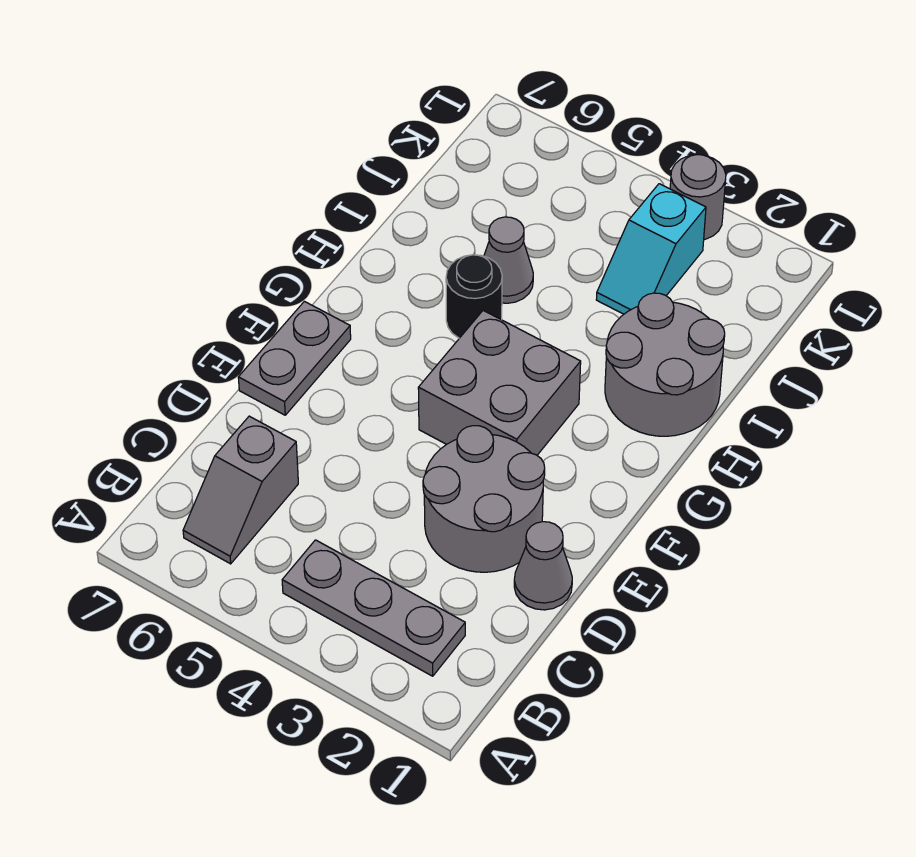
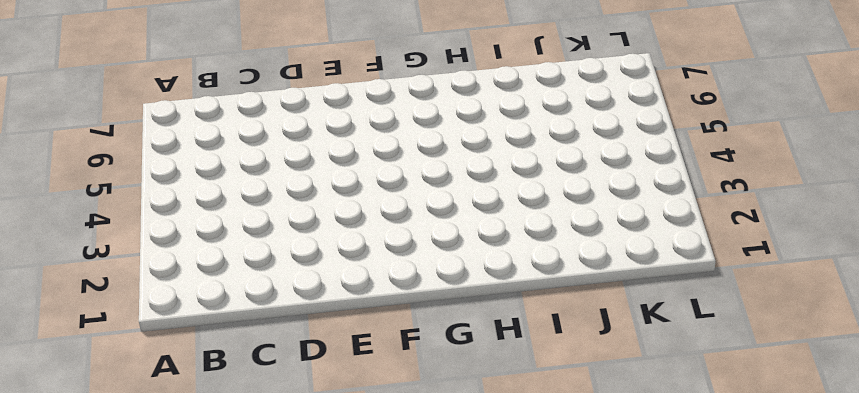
none -> grey plate B2:B4 level 1
none -> grey slope B6:C6 level 1 top C

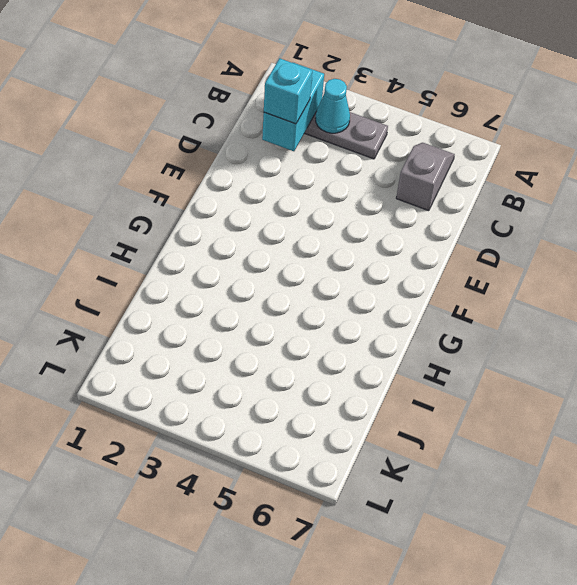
cyan brick B2:C2 level 2 -> none
cyan cone B3 level 2 -> none
cyan brick C2 level 3 -> none
none -> grey cone D1 level 1
none -> grey round brick D2:E3 level 1

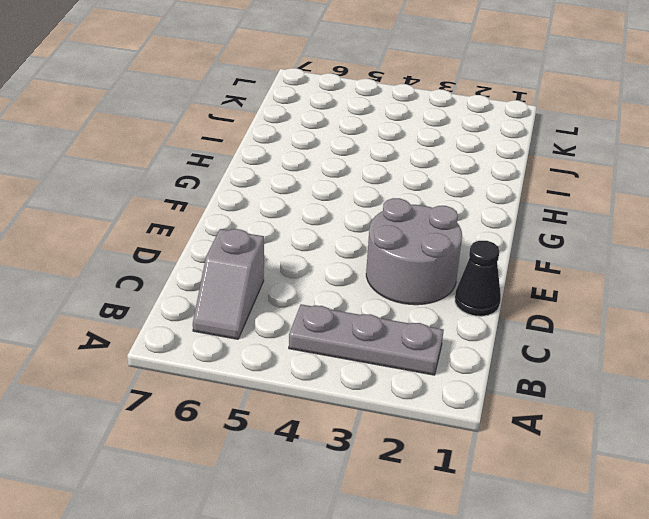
black cone D1 level 1 -> grey cone D1 level 1
none -> grey plate E7:F7 level 1
none -> grey brick F3:G4 level 1

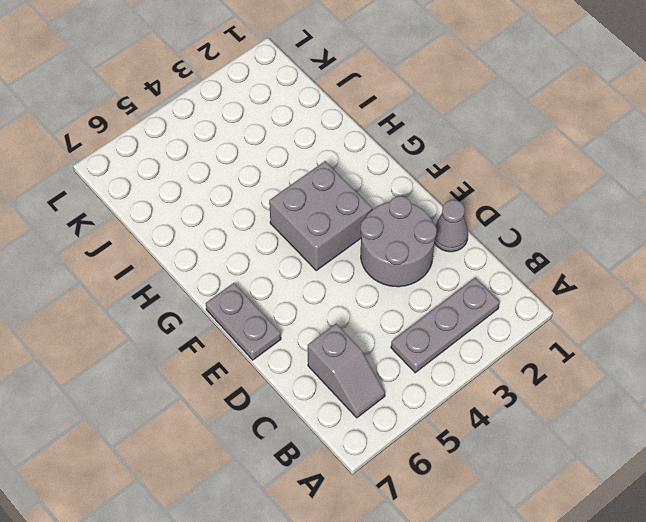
none -> grey round brick H1:I2 level 1
none -> black round brick H5 level 1

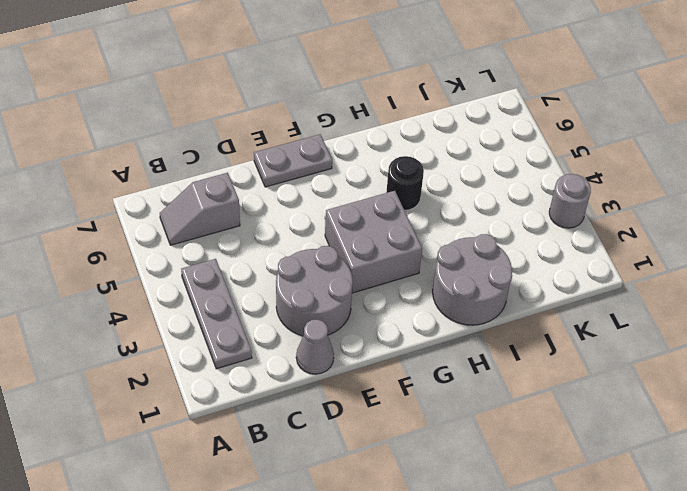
none -> grey cone I5 level 1
none -> cyan slope J3:K3 level 1 top K

